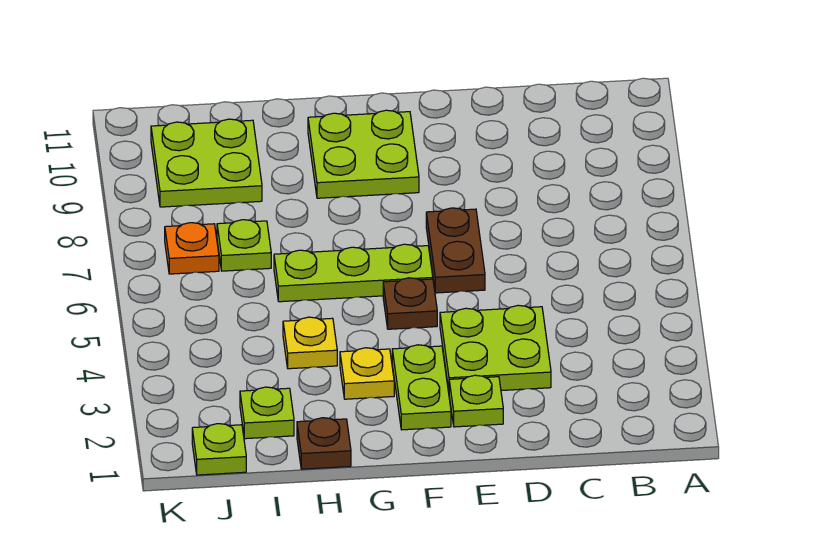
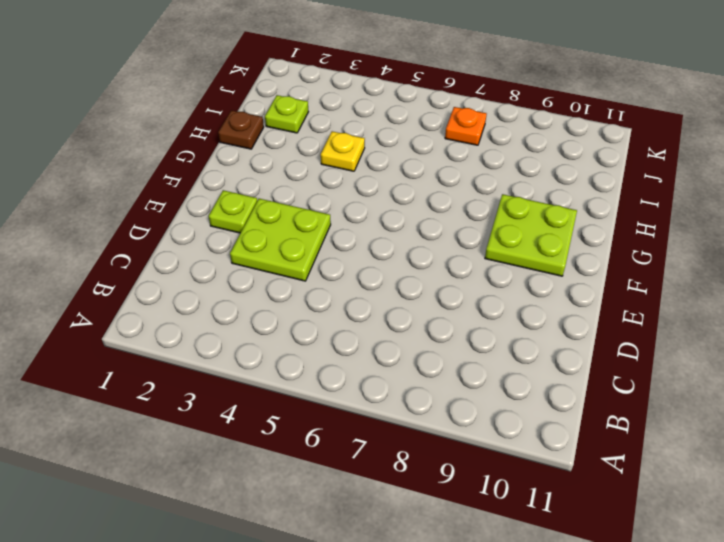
none -> brown plate E6:E7 level 1
none -> lime plate F2:F3 level 1
none -> brown plate F5 level 1

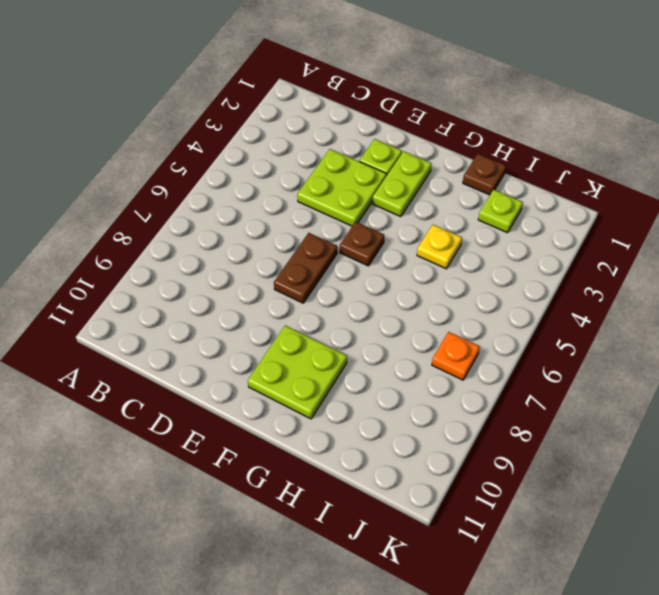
none -> lime plate F6:H6 level 1
none -> yellow plate G3 level 1
none -> lime plate I7 level 1

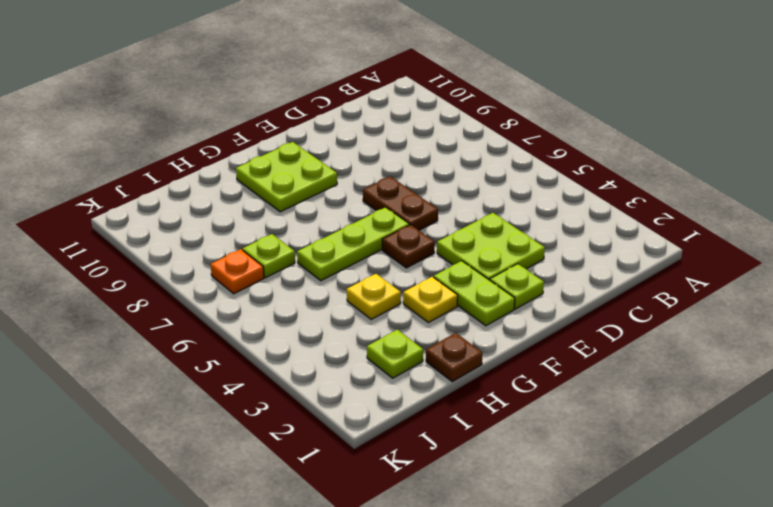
none -> lime plate I9:J10 level 1
none -> lime plate J1 level 1

